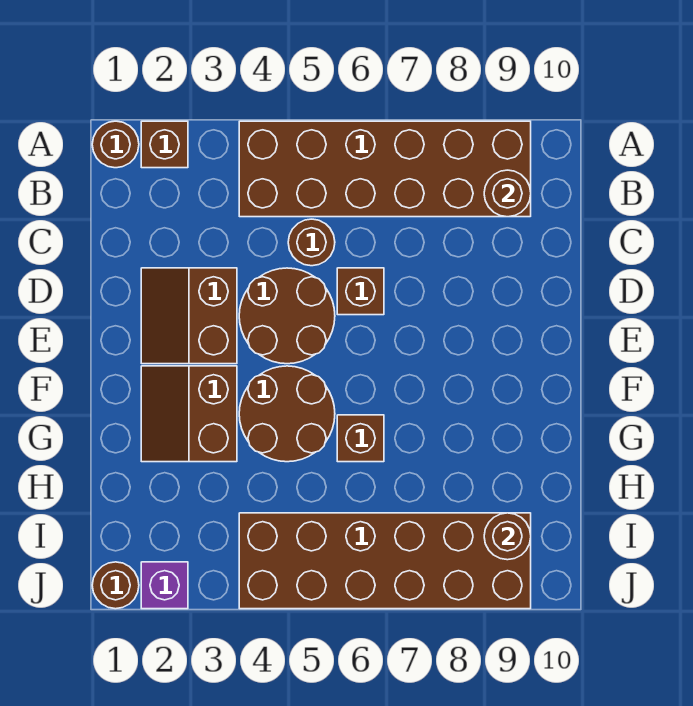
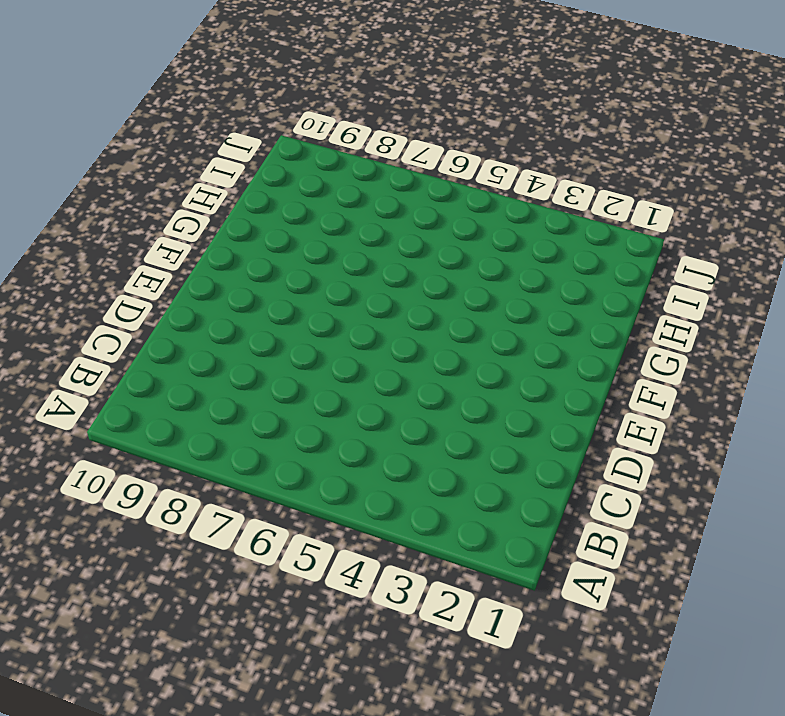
none -> brown round brick A1 level 1
none -> brown brick A2 level 1
none -> brown brick A4:B9 level 1

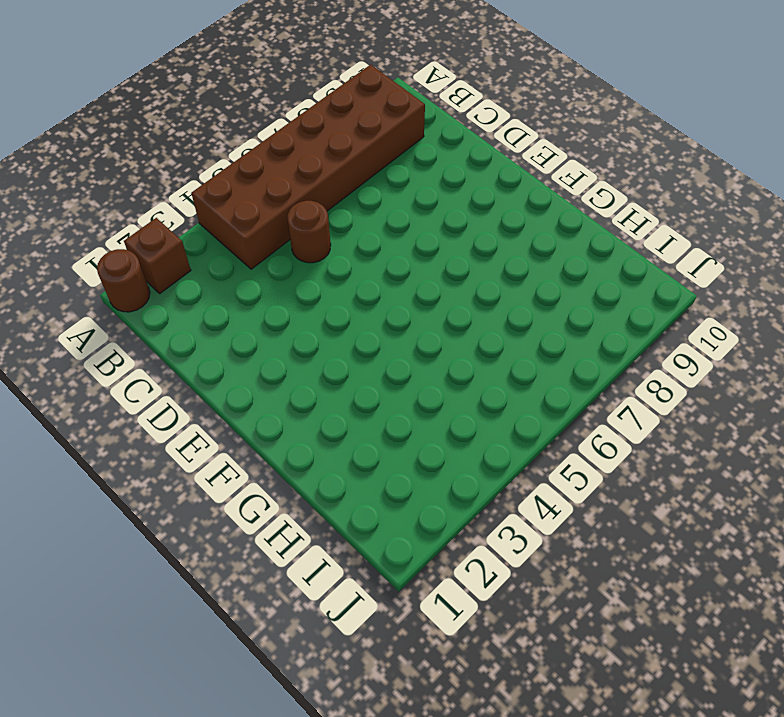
none -> brown slope D2:E3 level 1 top 3
none -> brown round brick D4:E5 level 1
none -> brown brick D6 level 1

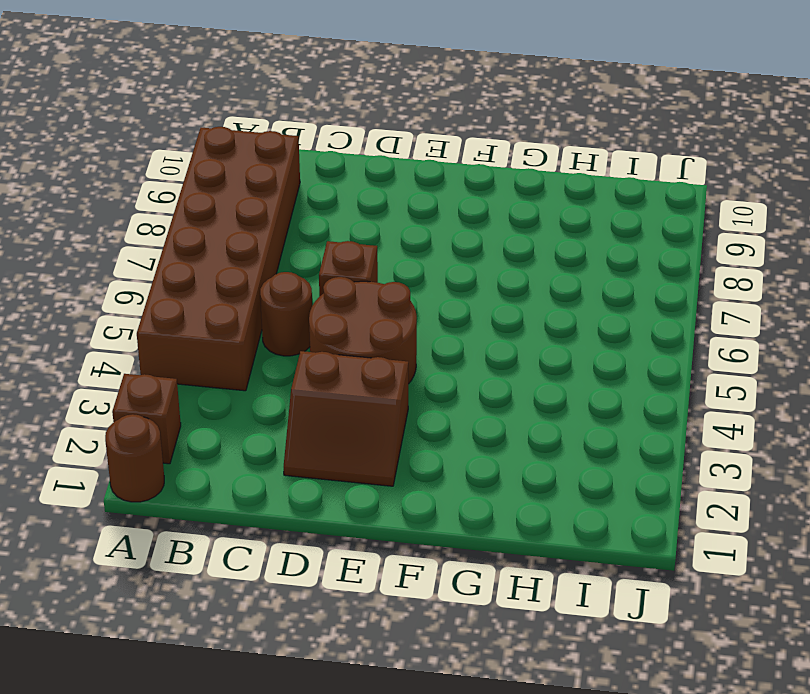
none -> brown slope F2:G3 level 1 top 3
none -> brown round brick F4:G5 level 1
none -> brown brick G6 level 1

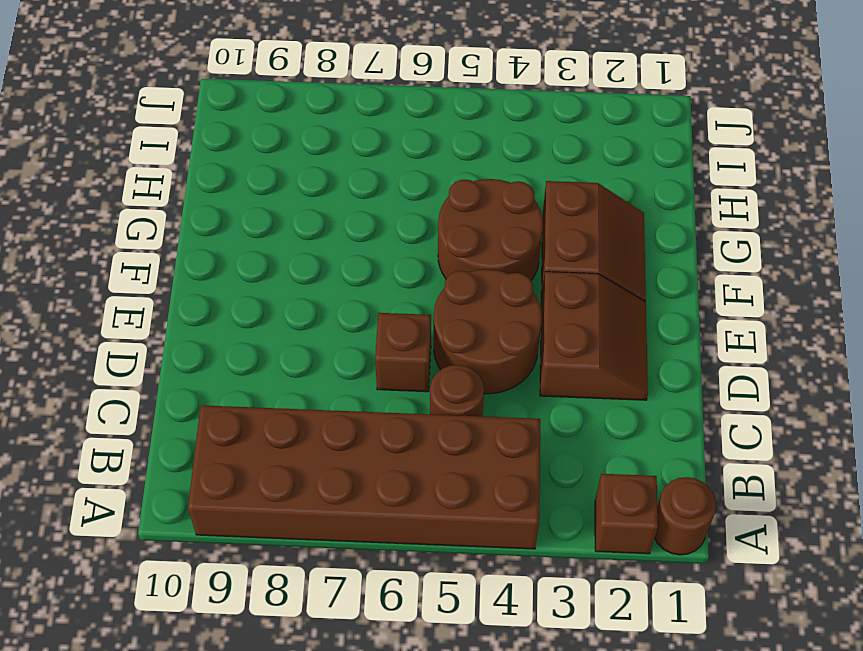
none -> brown brick G6 level 1
none -> brown brick I4:J9 level 1
none -> brown round brick J1 level 1

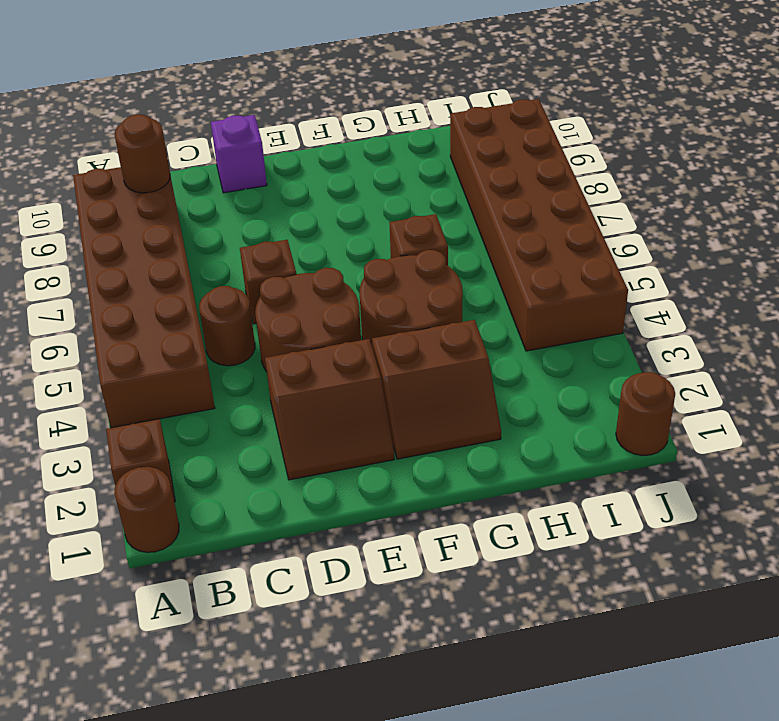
purple brick D10 level 1 -> purple brick J2 level 1
none -> brown round brick I9 level 2

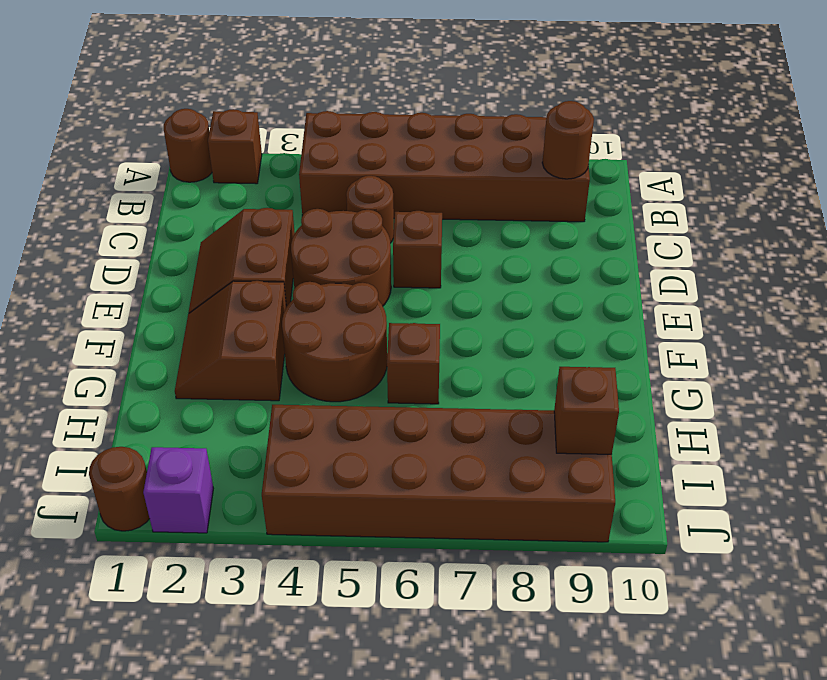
brown brick I9 level 2 -> brown round brick I9 level 2

